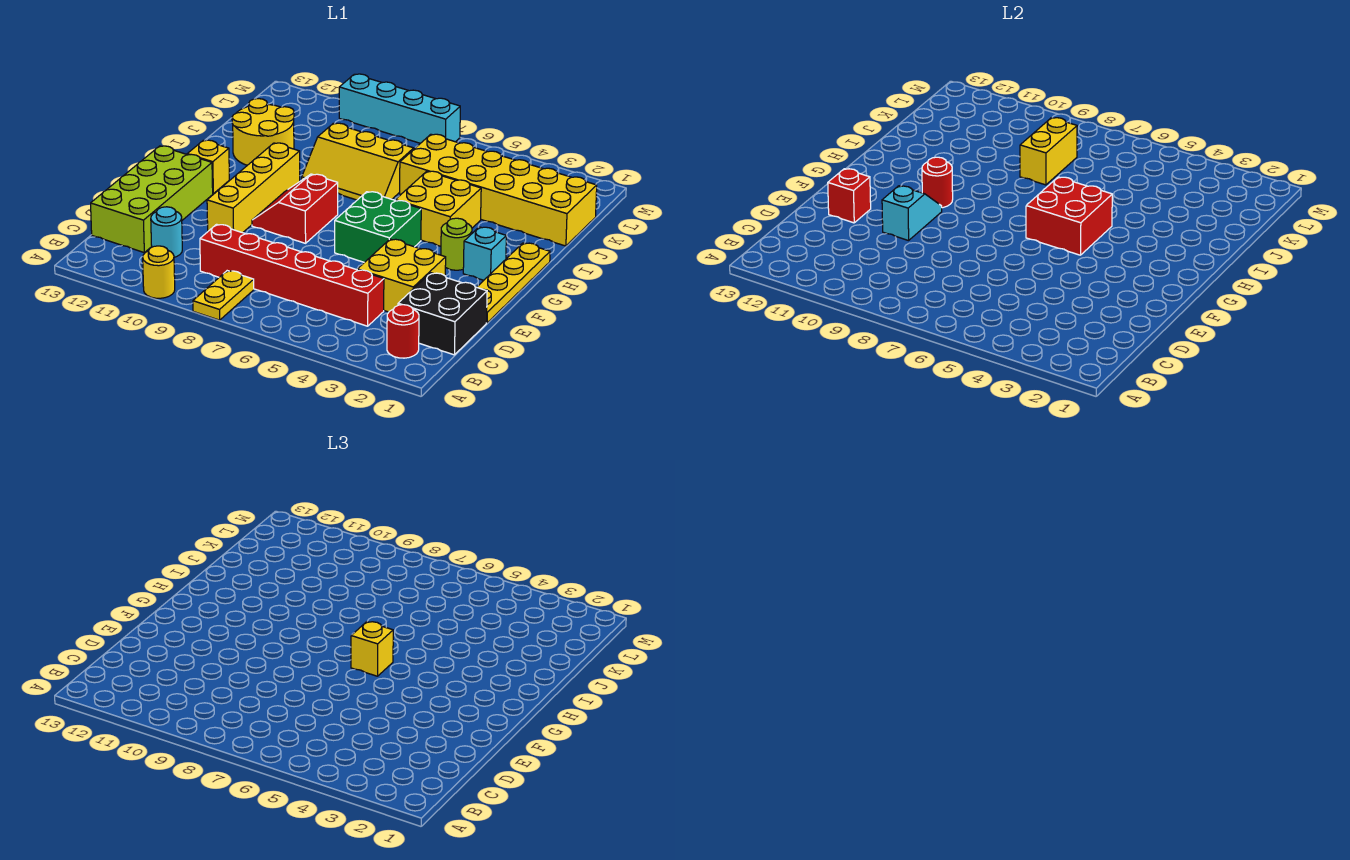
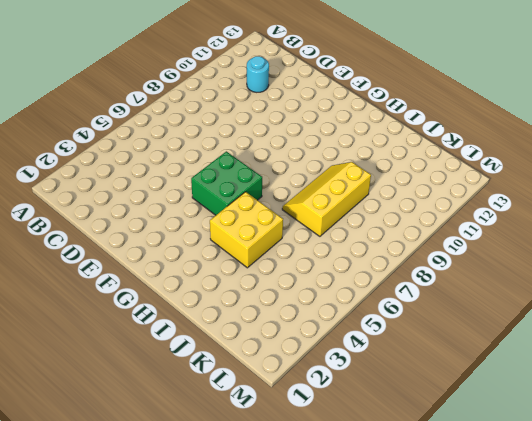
none -> yellow plate A8:B8 level 1
none -> yellow round brick A10 level 1
none -> red round brick B2 level 1

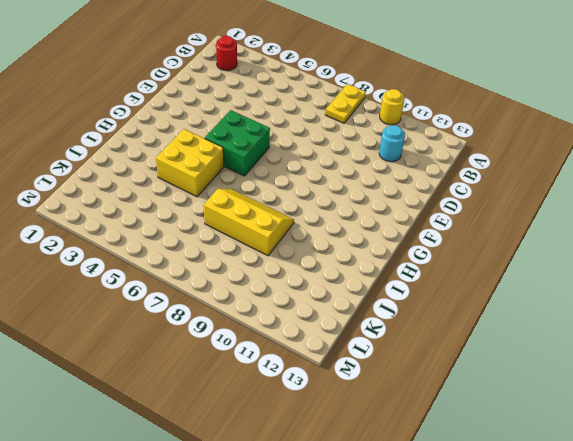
none -> black brick C1:D2 level 1
none -> red brick C4:C9 level 1
none -> lime brick C12:F13 level 1

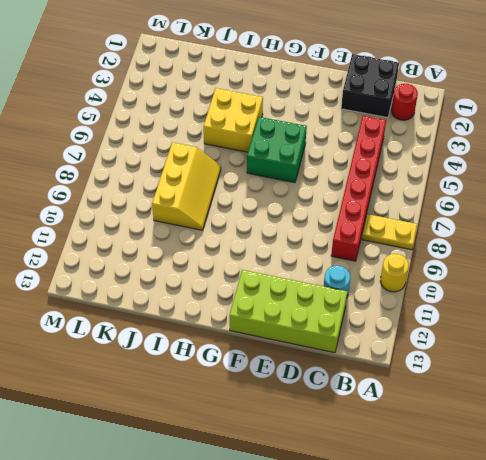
none -> yellow brick D3:E4 level 1
none -> yellow plate E1:H1 level 1
none -> yellow brick E10:H10 level 1

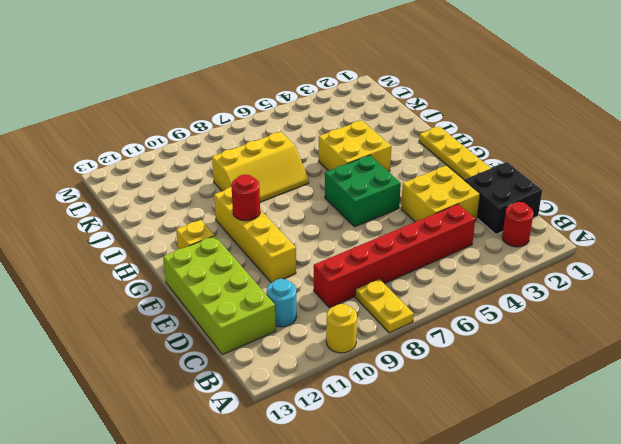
none -> red slope F8:G9 level 1 top 8
none -> cyan brick G2 level 1
none -> lime round brick G3 level 1

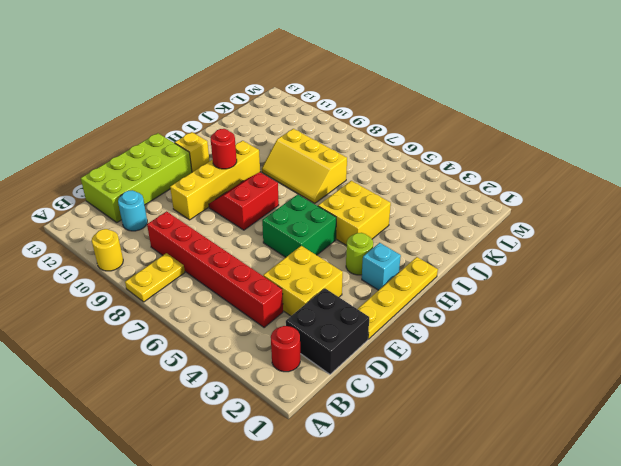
none -> yellow round brick I11:J12 level 1
none -> yellow brick J1:K6 level 1
none -> cyan brick M7:M10 level 1

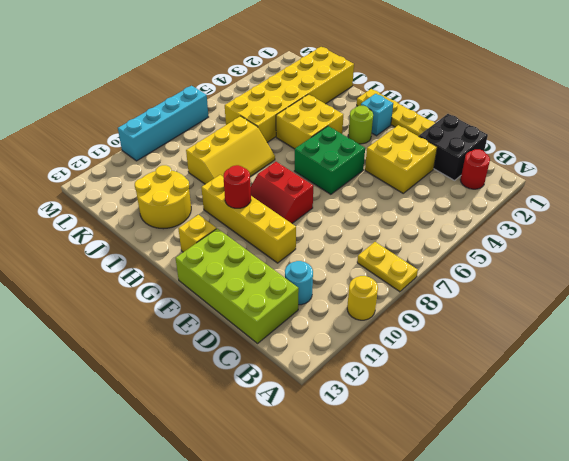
none -> red brick C4:C9 level 1
none -> cyan slope E10:F10 level 2 top E
none -> red brick E12 level 2

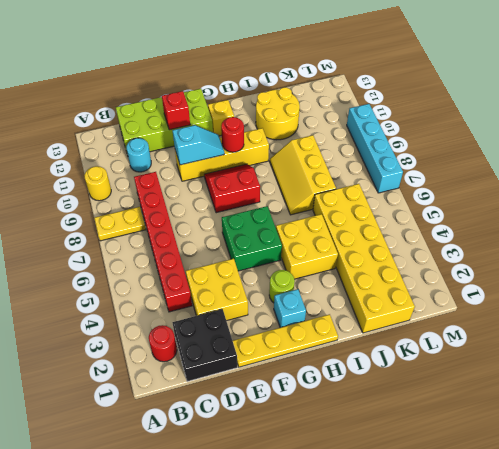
none -> red brick G5:H6 level 2
none -> yellow brick J8:K8 level 2
none -> yellow brick G6 level 3

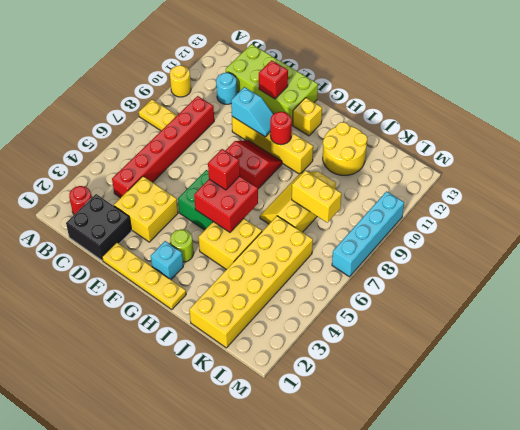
red brick G6 level 3 -> yellow brick G6 level 3

